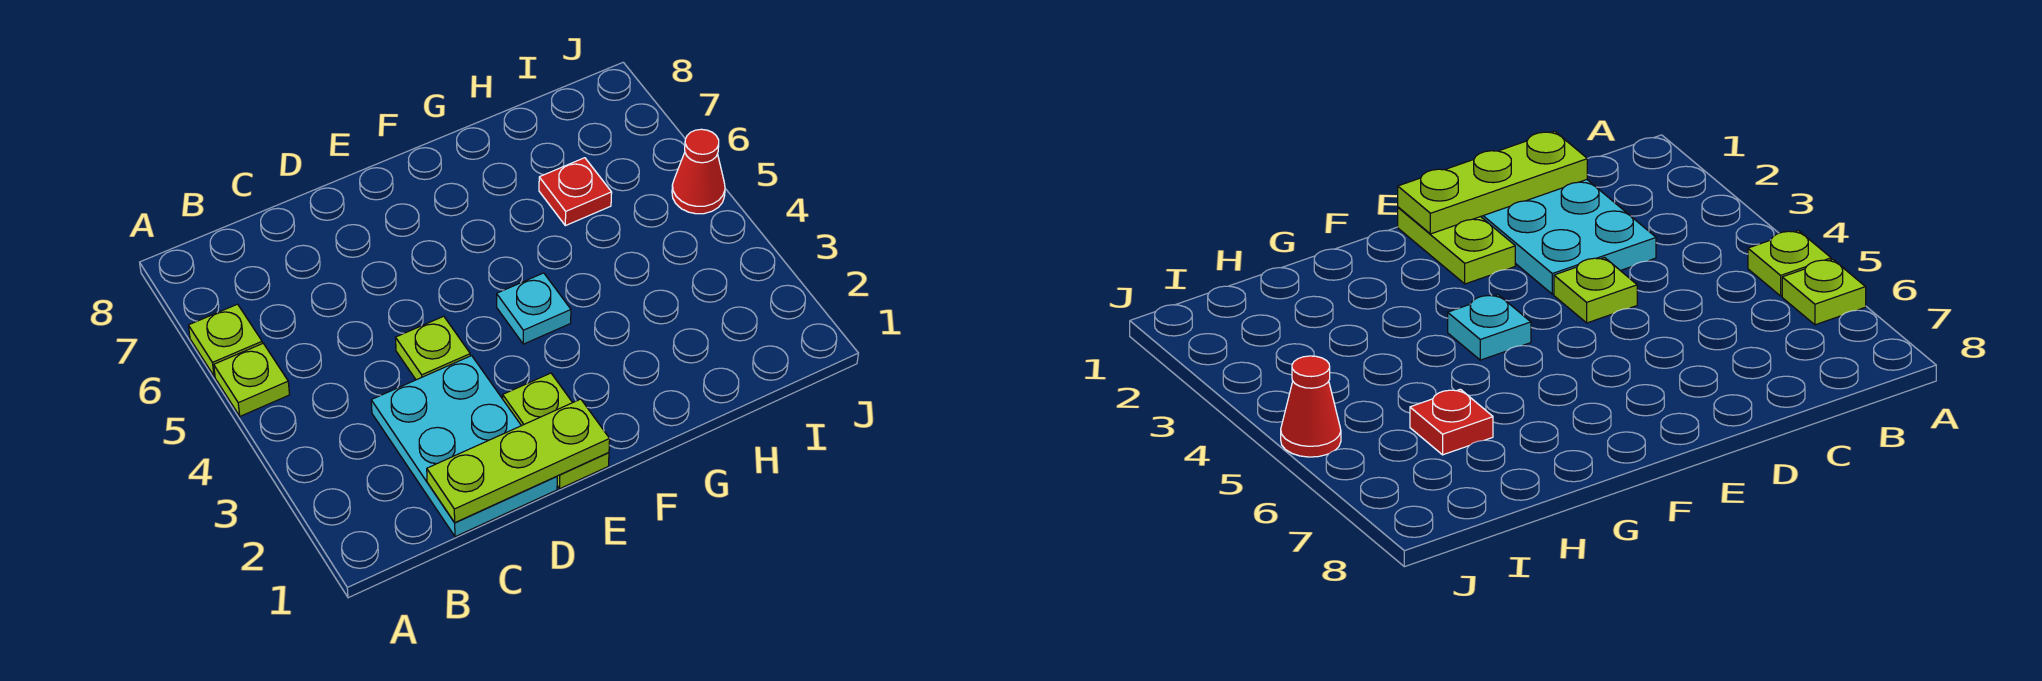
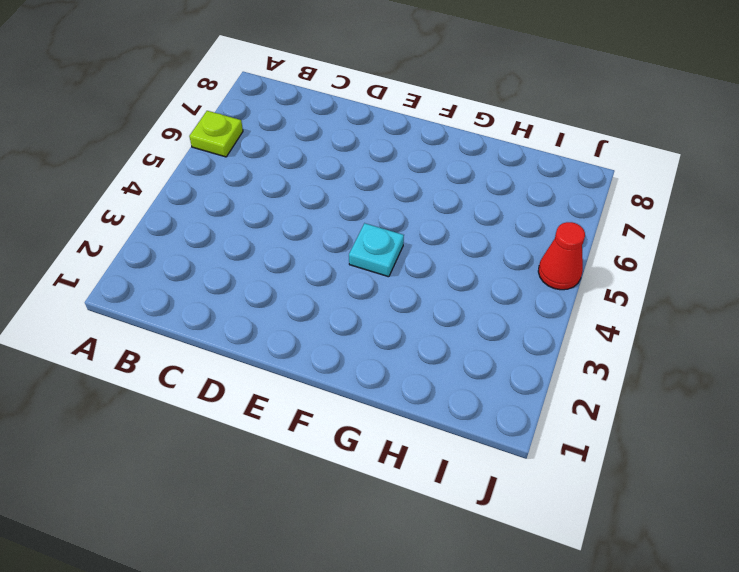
none -> lime plate A5 level 1
none -> cyan plate C1:D3 level 1

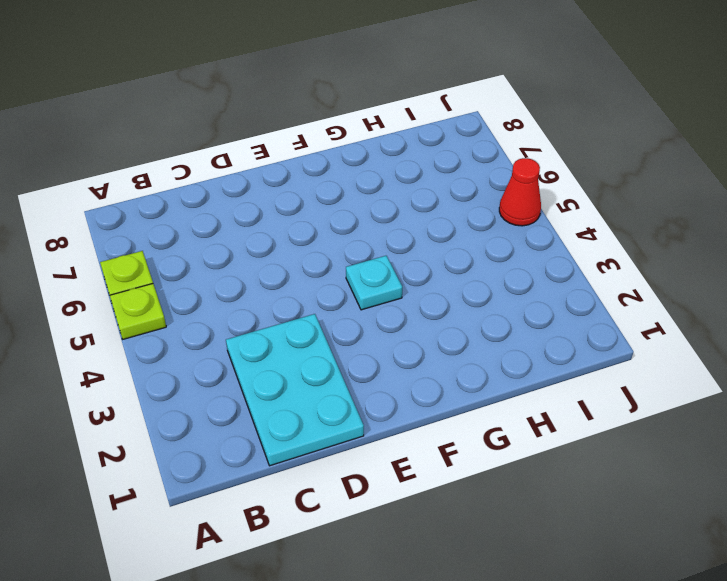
none -> lime plate D4 level 1
none -> lime plate E1:E2 level 1

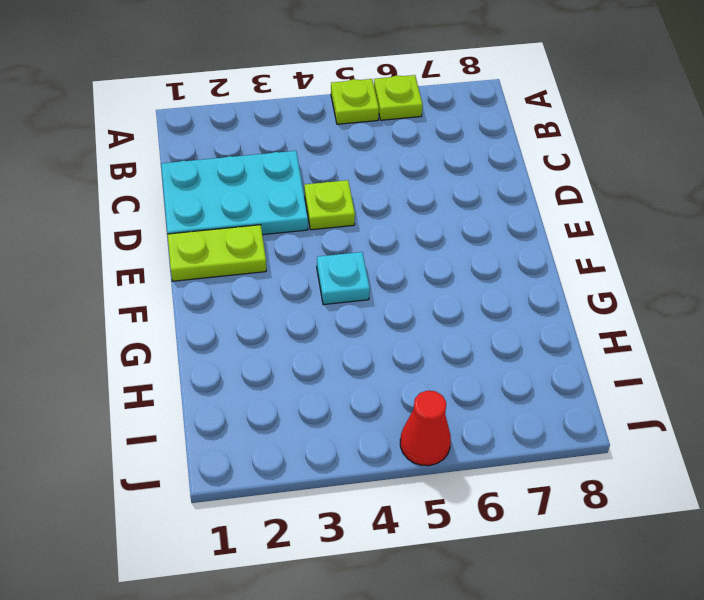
none -> red plate H6 level 1
none -> lime plate C1:E1 level 2

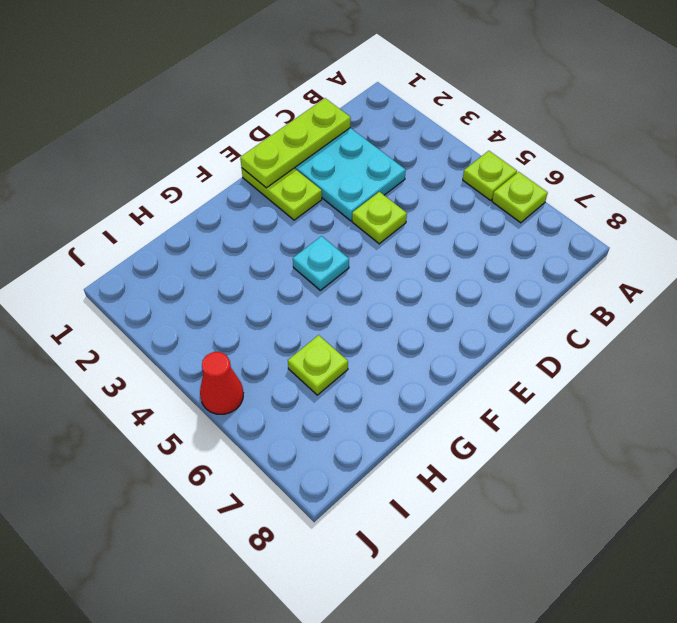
lime plate H6 level 1 -> red plate H6 level 1

